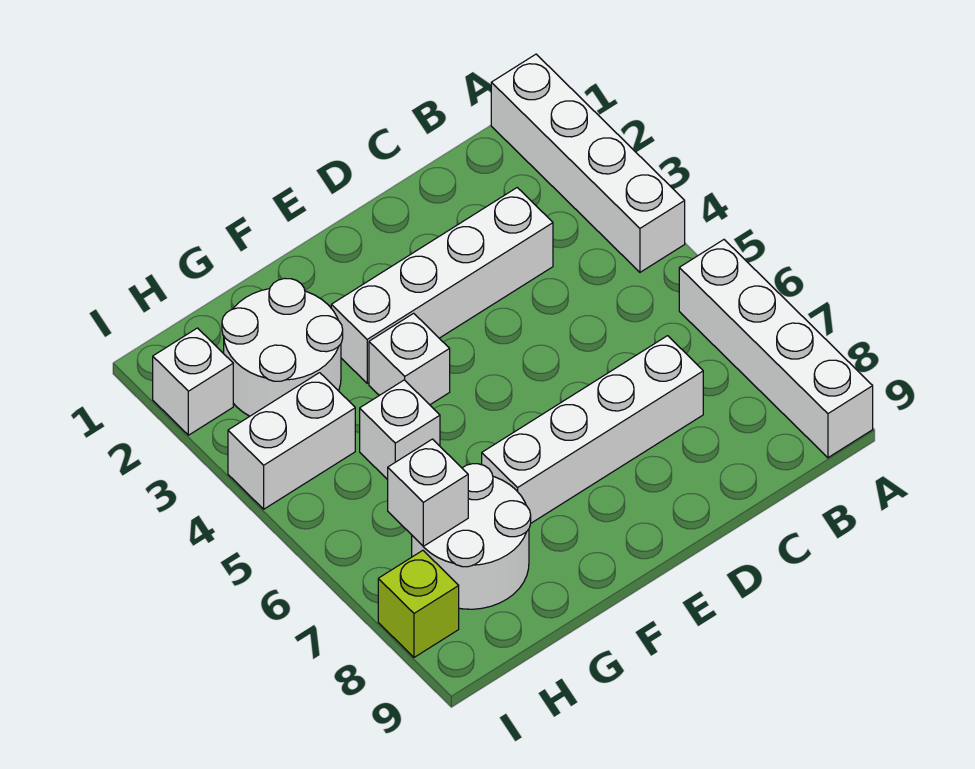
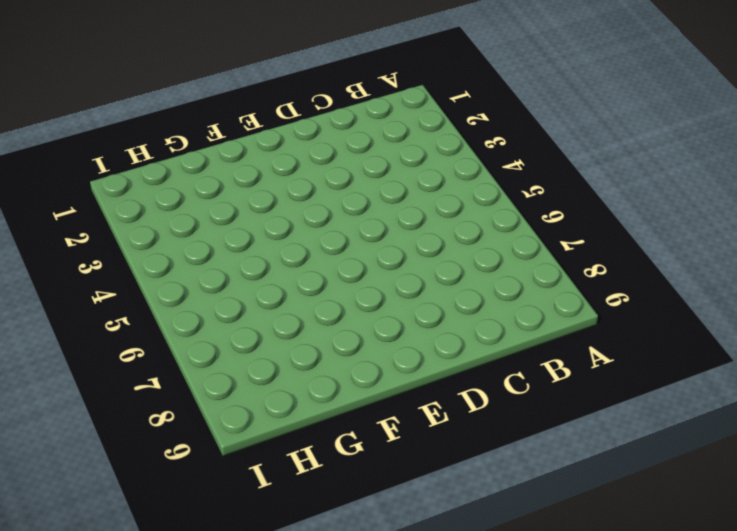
none -> white brick A1:A4 level 1
none -> white brick A6:A9 level 1
none -> white brick C3:F3 level 1

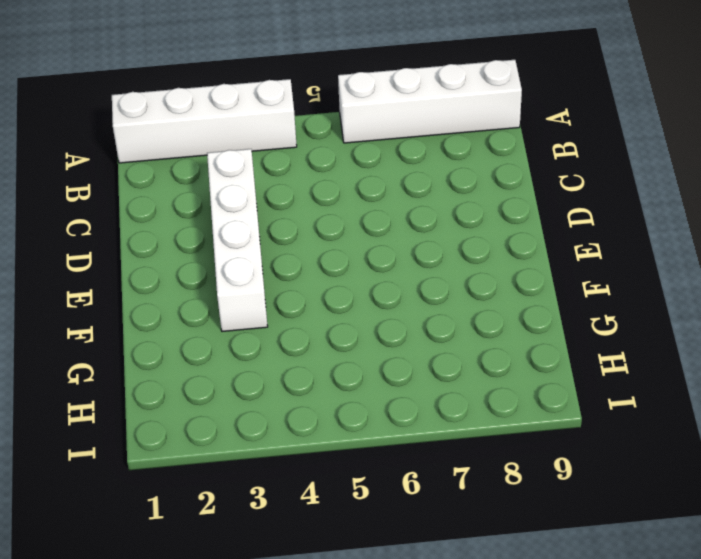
none -> white brick C7:F7 level 1
none -> white brick F4 level 1
none -> white round brick G2:H3 level 1

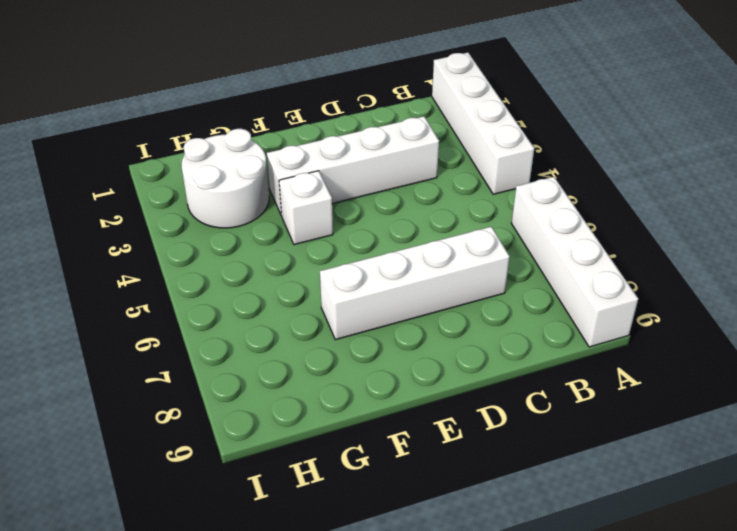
none -> white brick G5 level 1
none -> white round brick G7:H8 level 1
none -> white brick H4:I4 level 1

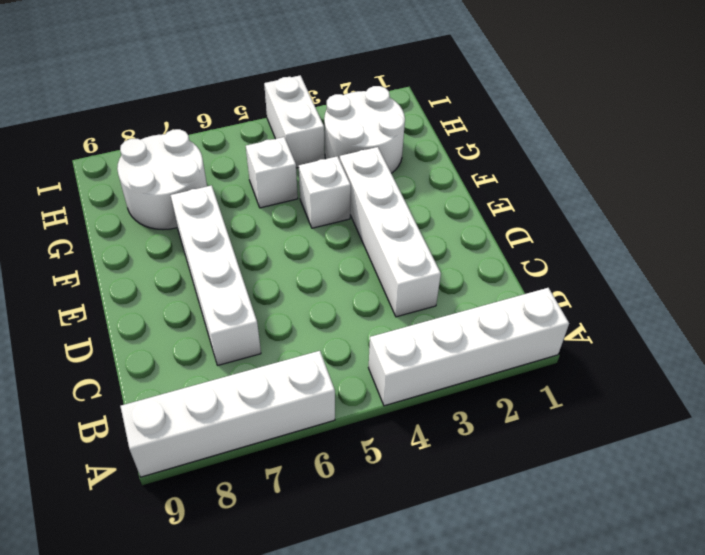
none -> white brick I2 level 1
none -> lime brick I8 level 1
none -> white brick H7 level 2

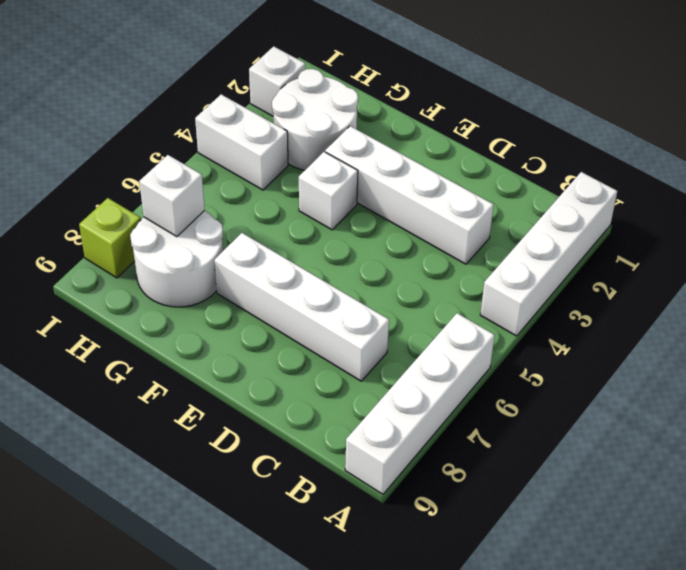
none -> white brick G5 level 1

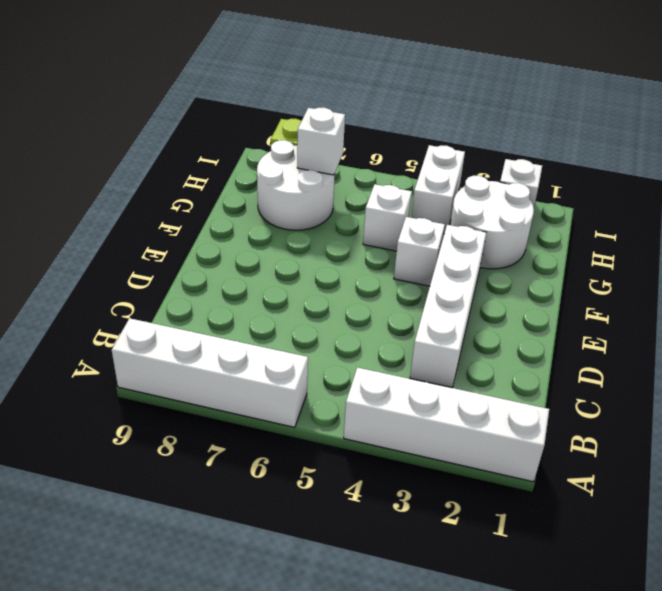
none -> white brick C7:F7 level 1

